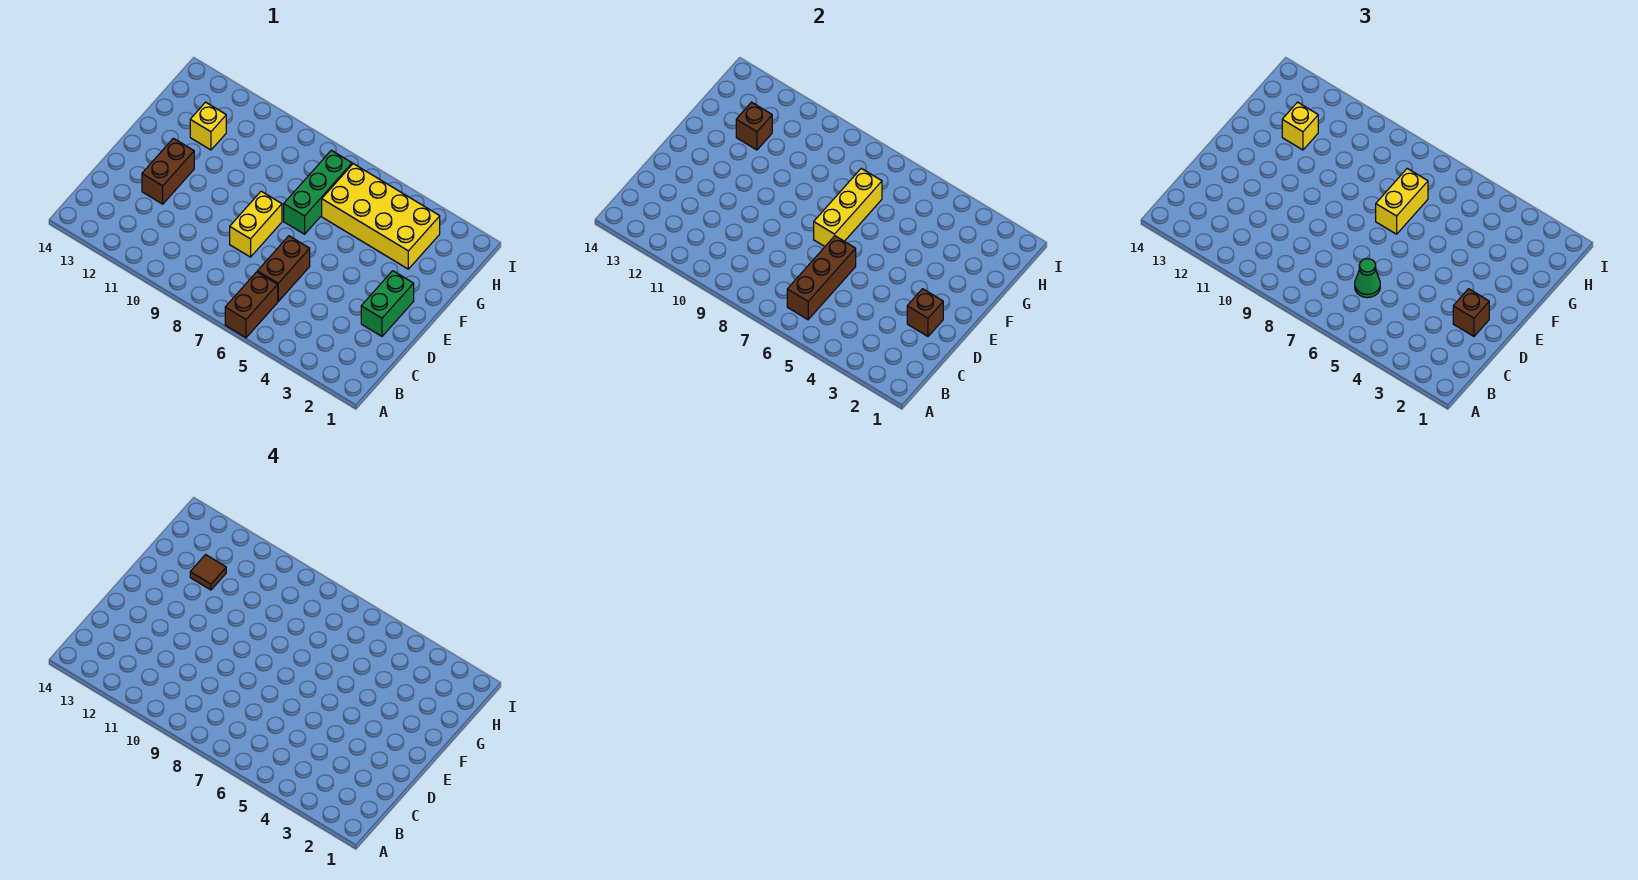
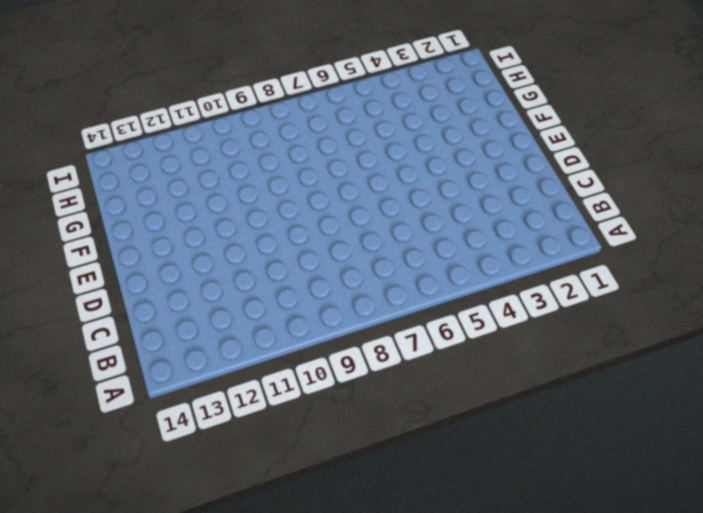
none -> brown brick A6:B6 level 1
none -> brown brick C6:D6 level 1
none -> green brick D2:E2 level 1

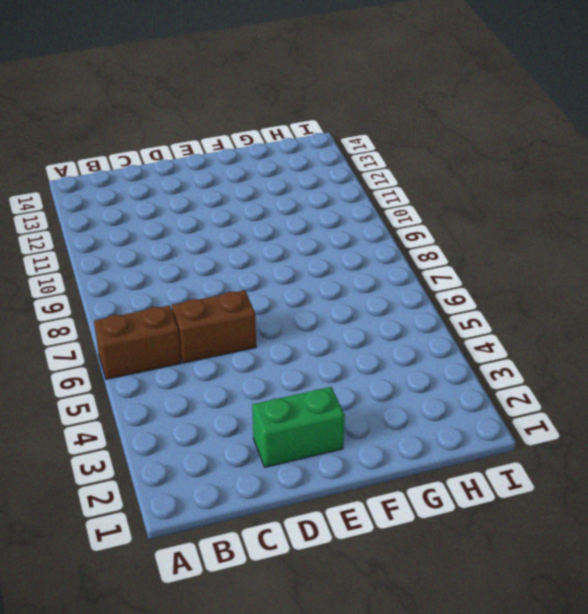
none -> yellow brick D8:E8 level 1
none -> brown brick D12:E12 level 1
none -> green brick F7:H7 level 1

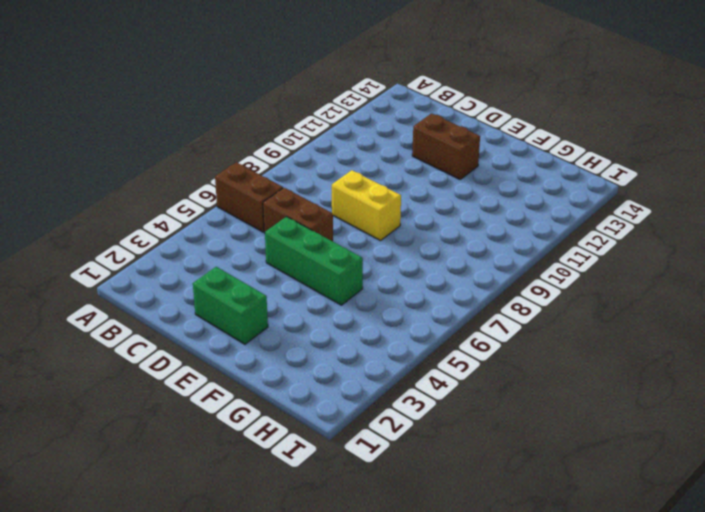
green brick D5:F5 level 1 -> green brick F7:H7 level 1
none -> yellow brick G3:H6 level 1
none -> yellow brick G12 level 1
none -> brown brick B6:D6 level 2

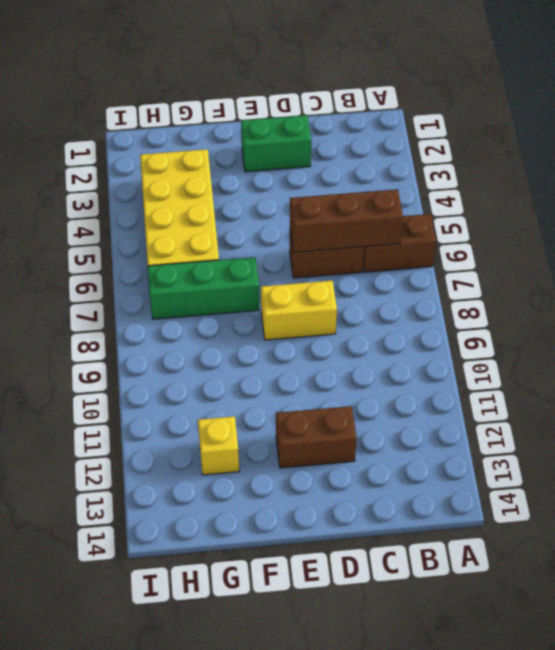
none -> brown brick D2 level 2
none -> yellow brick E7:G7 level 2
none -> brown brick G12 level 2

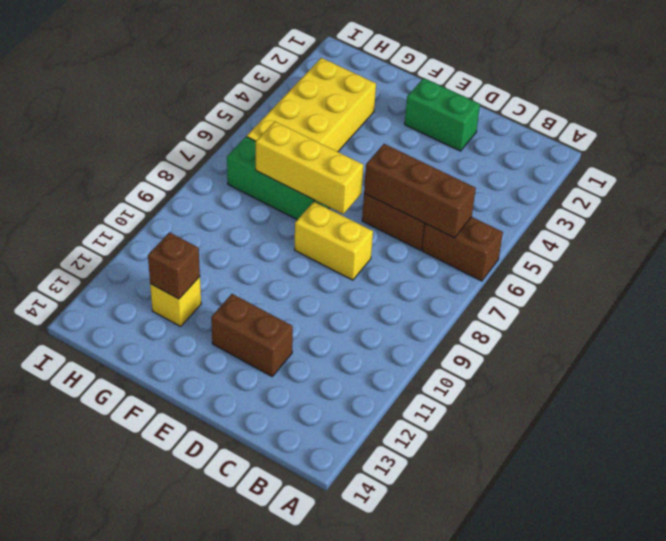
none -> brown brick D2 level 2
none -> green cone C6 level 3
none -> brown brick D2 level 3

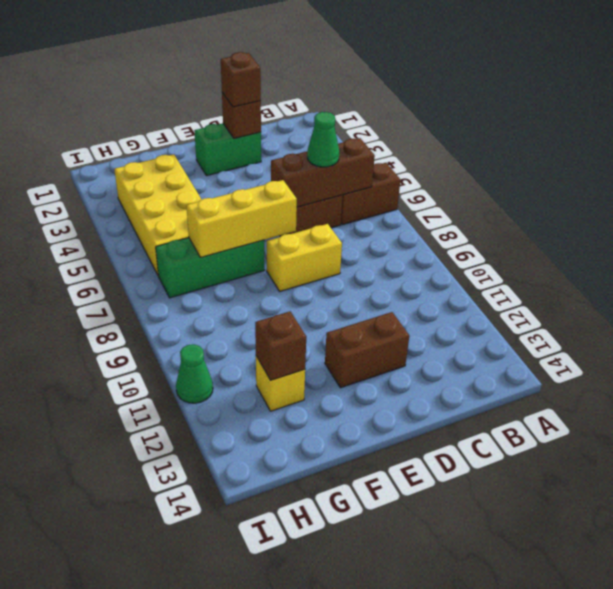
green cone I11 level 1 -> none
none -> yellow brick F7:G7 level 3
none -> yellow brick G12 level 3
none -> brown tile G12 level 4

